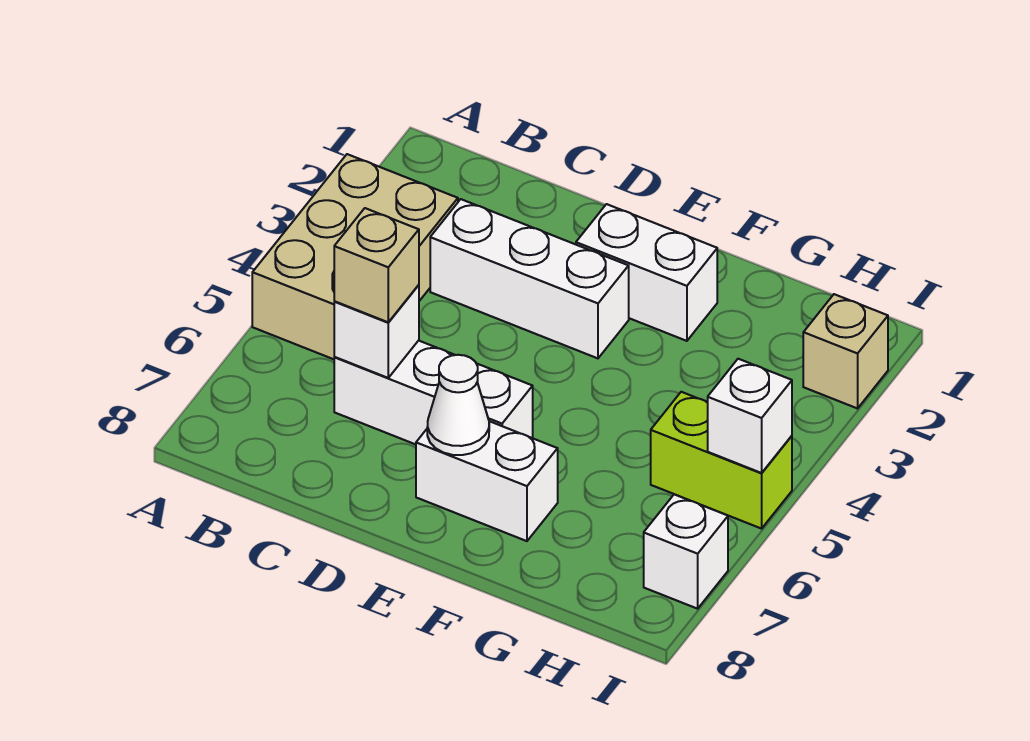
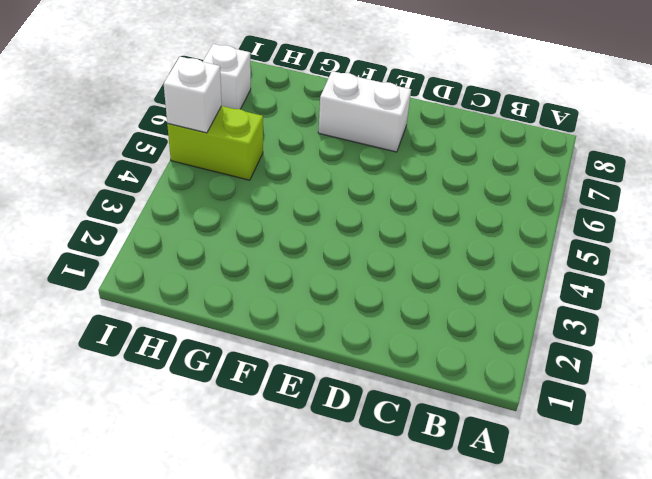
none -> tan brick A3:B5 level 1
none -> white brick C3:E3 level 1
none -> white brick C6:E6 level 1

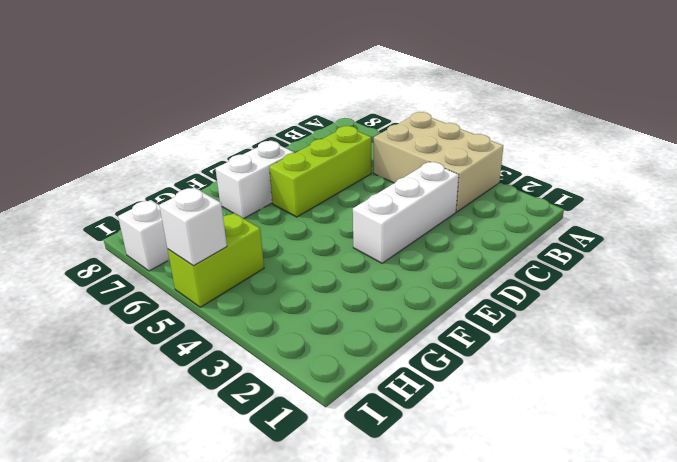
lime brick C6:E6 level 1 -> white brick C6:E6 level 1
none -> white brick E2:F2 level 1
none -> tan brick I2 level 1
none -> white brick C6 level 2

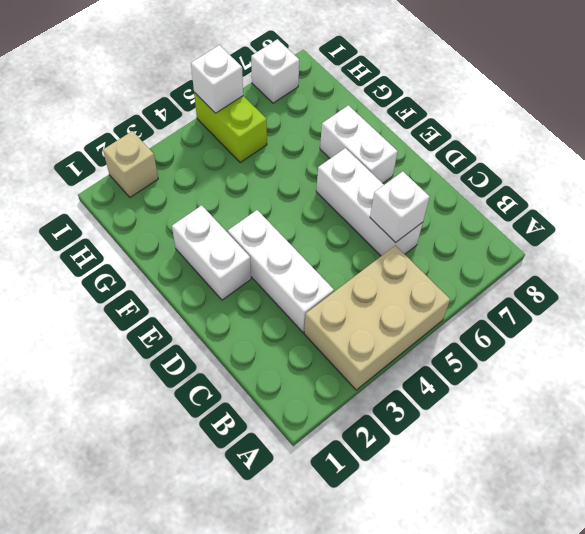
none -> white cone E7 level 2
none -> tan brick C6 level 3

